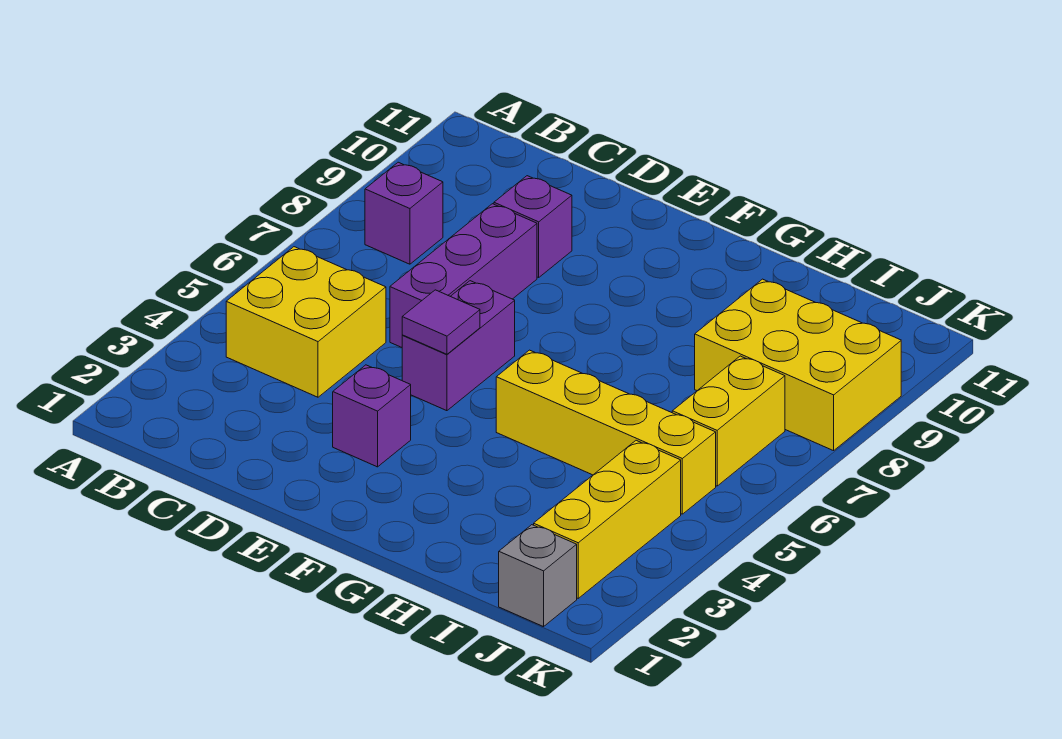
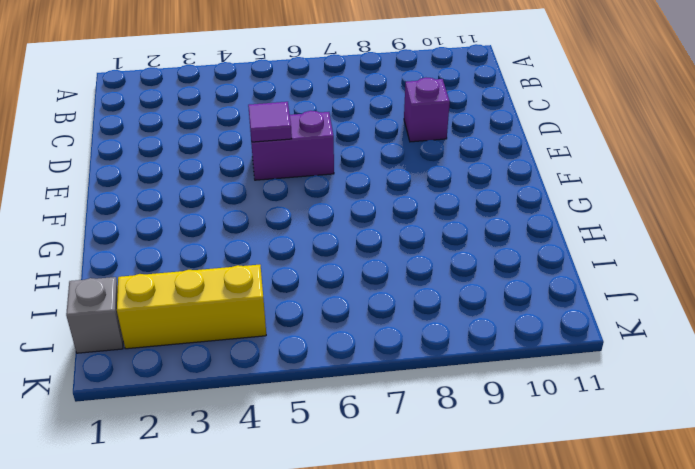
none -> yellow brick B4:C5 level 1
none -> purple brick B8 level 1
none -> purple brick D6:D8 level 1

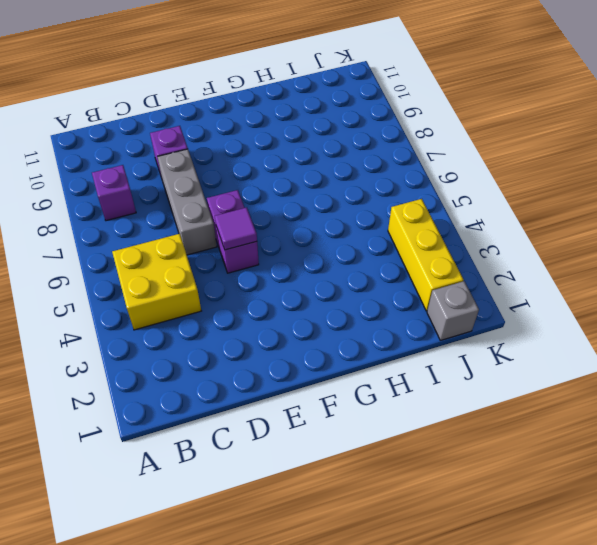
grey brick D6:D8 level 1 -> purple brick D6:D8 level 1
none -> purple brick E3 level 1
none -> yellow brick G5:J5 level 1
none -> yellow brick I8:K9 level 1

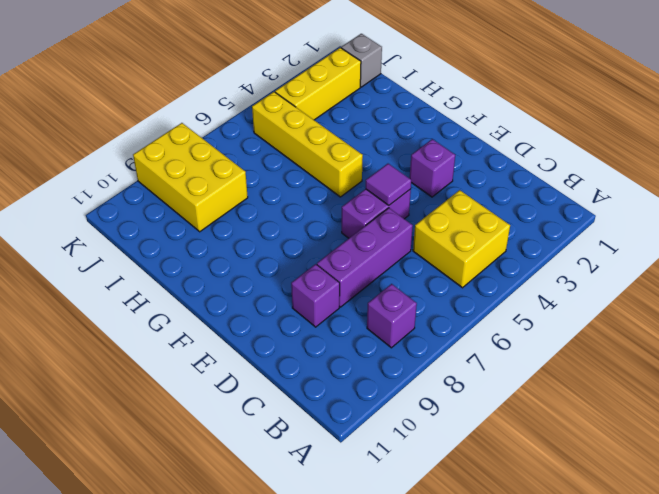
none -> yellow brick J6:J7 level 1

